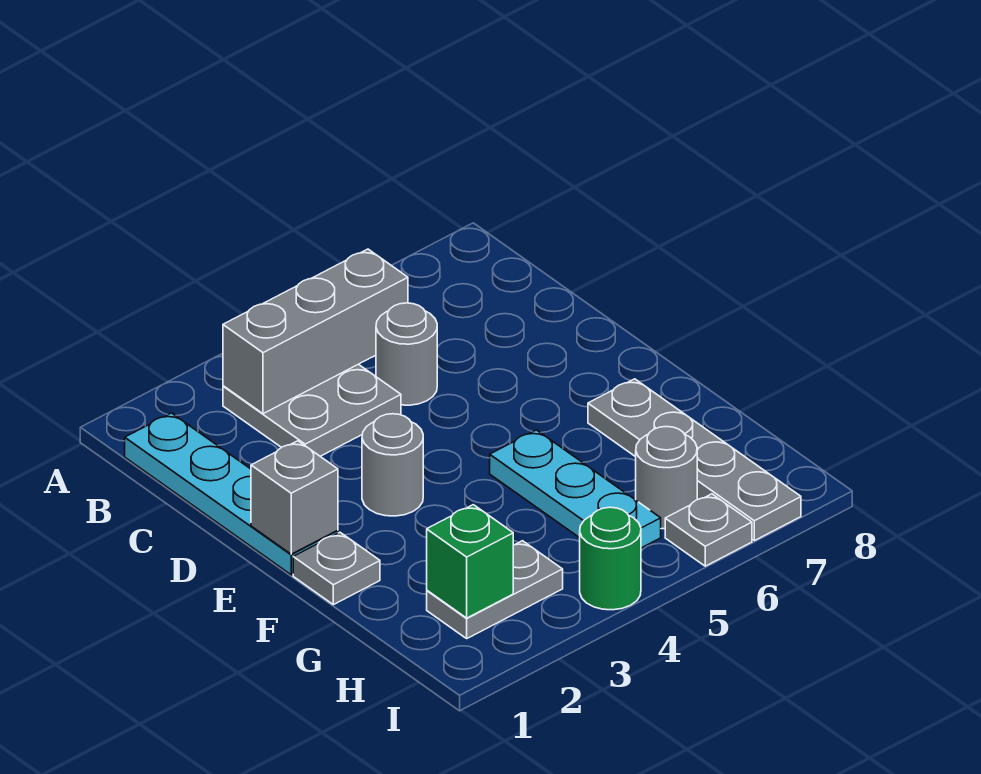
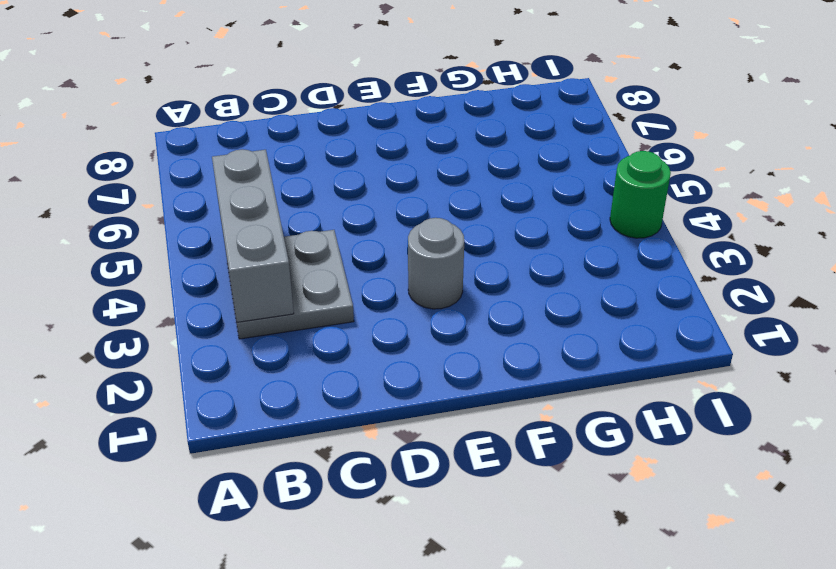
none -> cyan plate B1:E1 level 1
none -> grey round brick C5 level 1
none -> grey plate F1 level 1

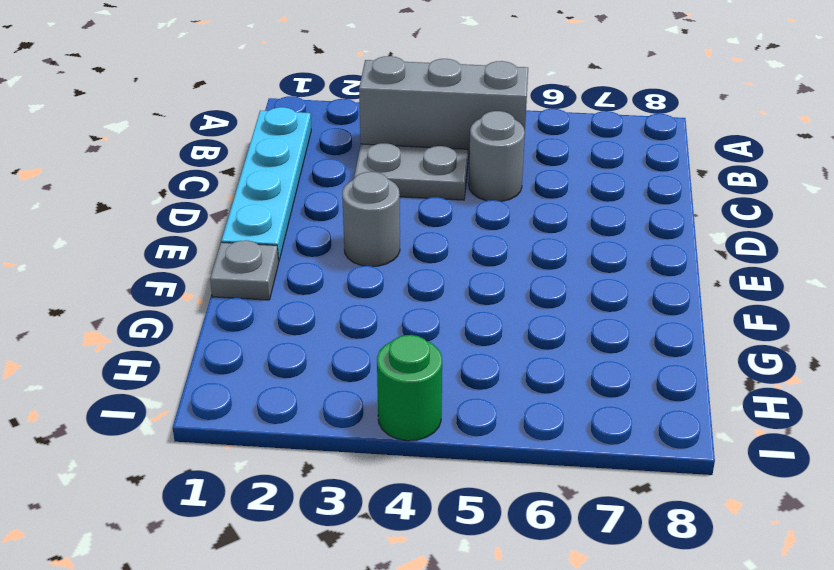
none -> cyan plate F5:H5 level 1
none -> grey plate F7:I7 level 1
none -> grey plate H2:H3 level 1

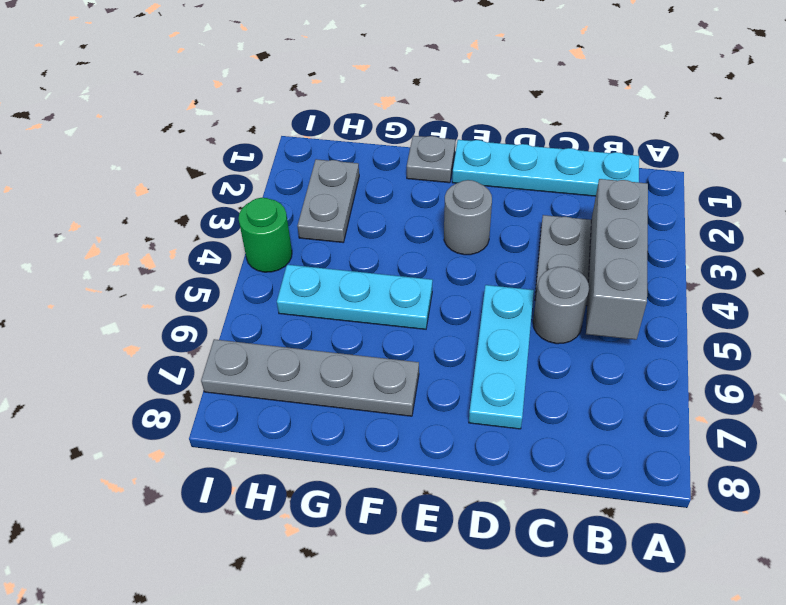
cyan plate D5:D7 level 1 -> none
none -> grey round brick H6 level 1
none -> grey plate I6 level 1
none -> grey brick E1 level 2

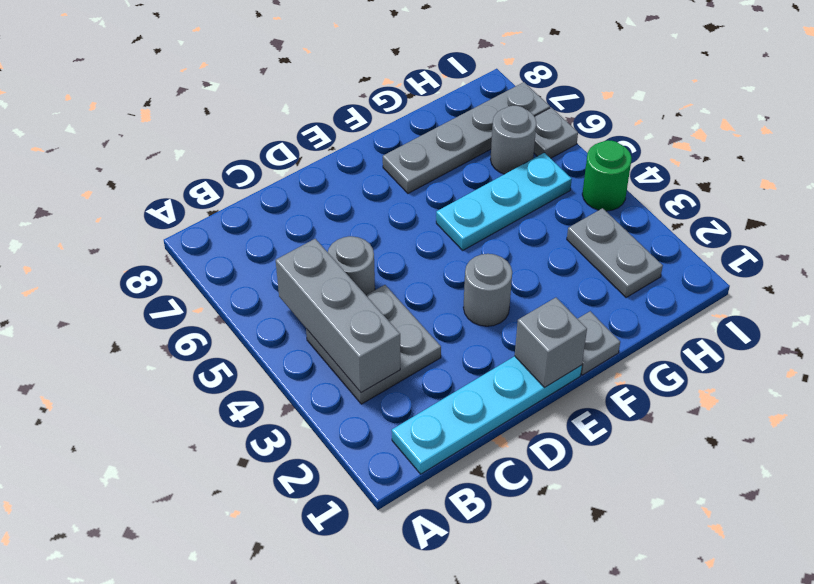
none -> green brick H2 level 2

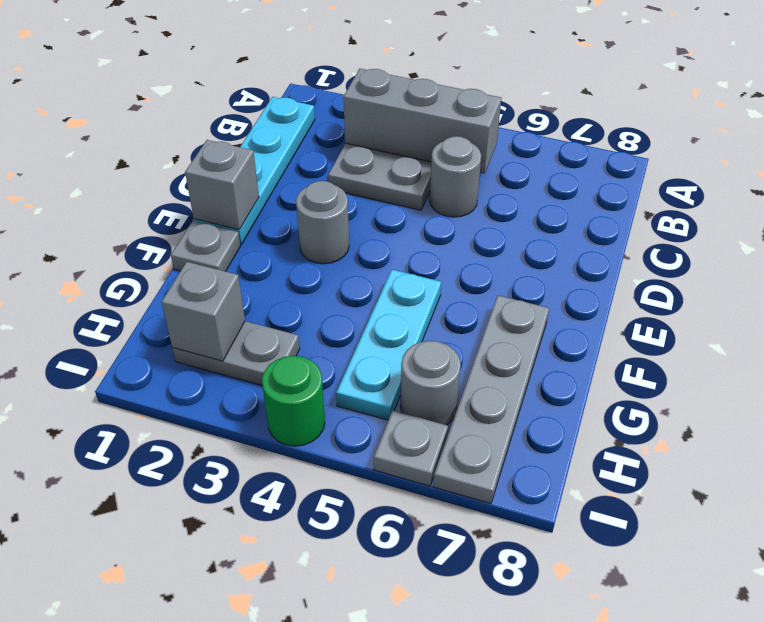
grey brick H2 level 2 -> green brick H2 level 2

